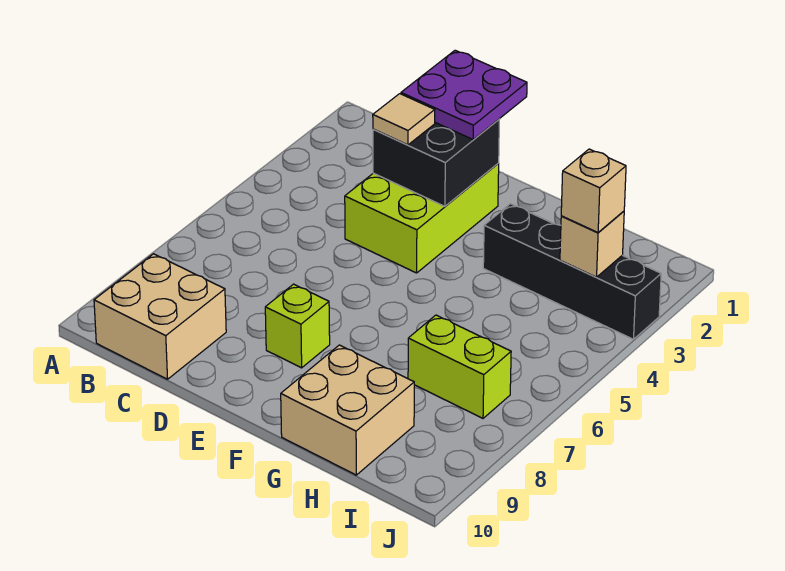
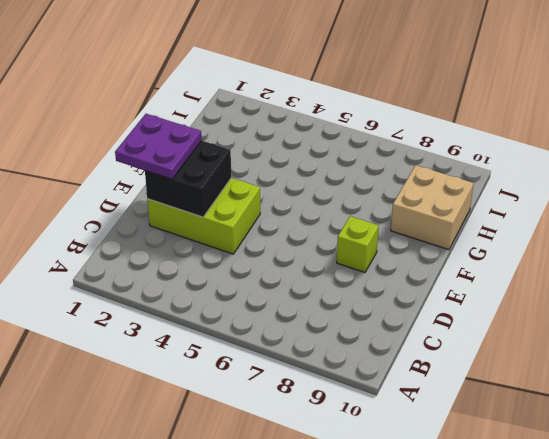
none -> tan brick B9:C10 level 1
none -> black brick G3:J3 level 1

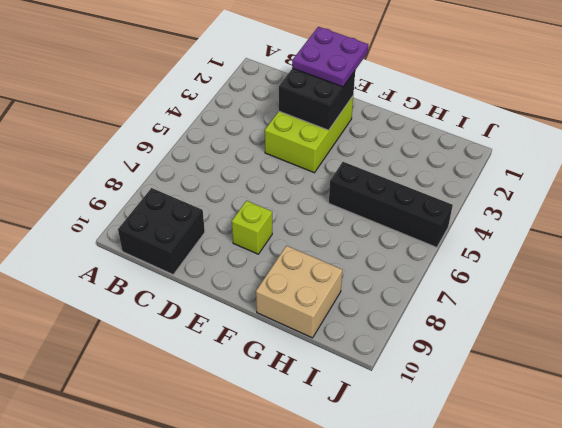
black brick B9:C10 level 1 -> tan brick B9:C10 level 1
black brick G5:J5 level 1 -> black brick G3:J3 level 1
none -> lime brick H7:I7 level 1
none -> tan brick I3 level 2

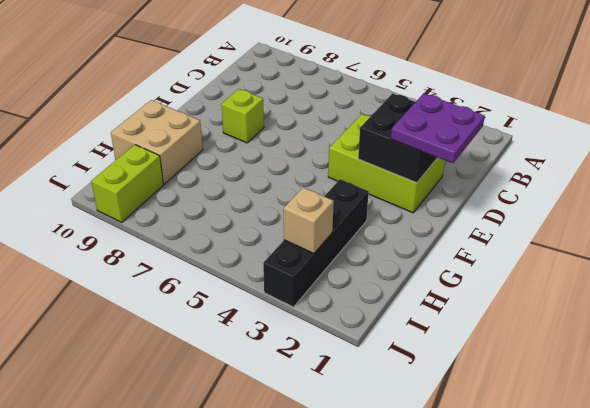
lime brick I9:J9 level 1 -> lime brick H7:I7 level 1
none -> tan brick B9:C10 level 1
none -> tan tile D3 level 3

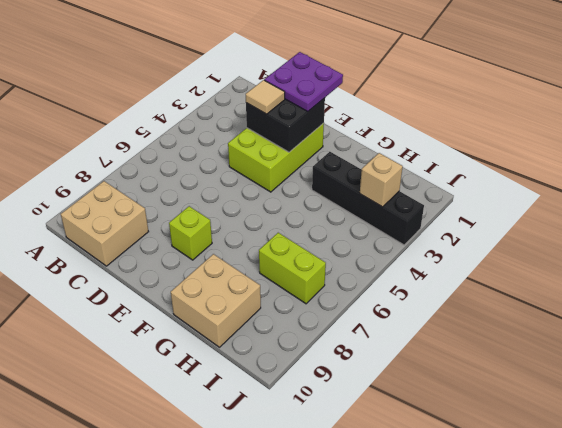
none -> tan brick I3 level 3

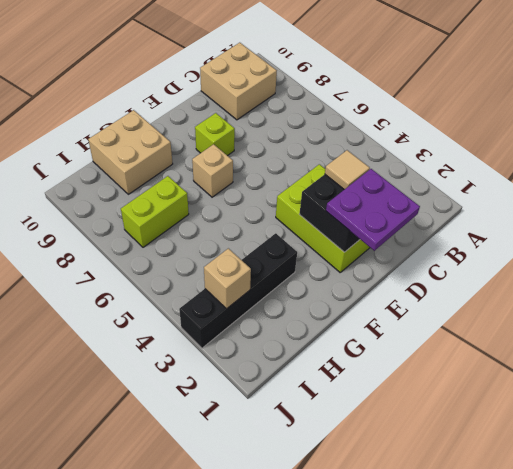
tan brick F7 level 1 -> tan brick I3 level 3

